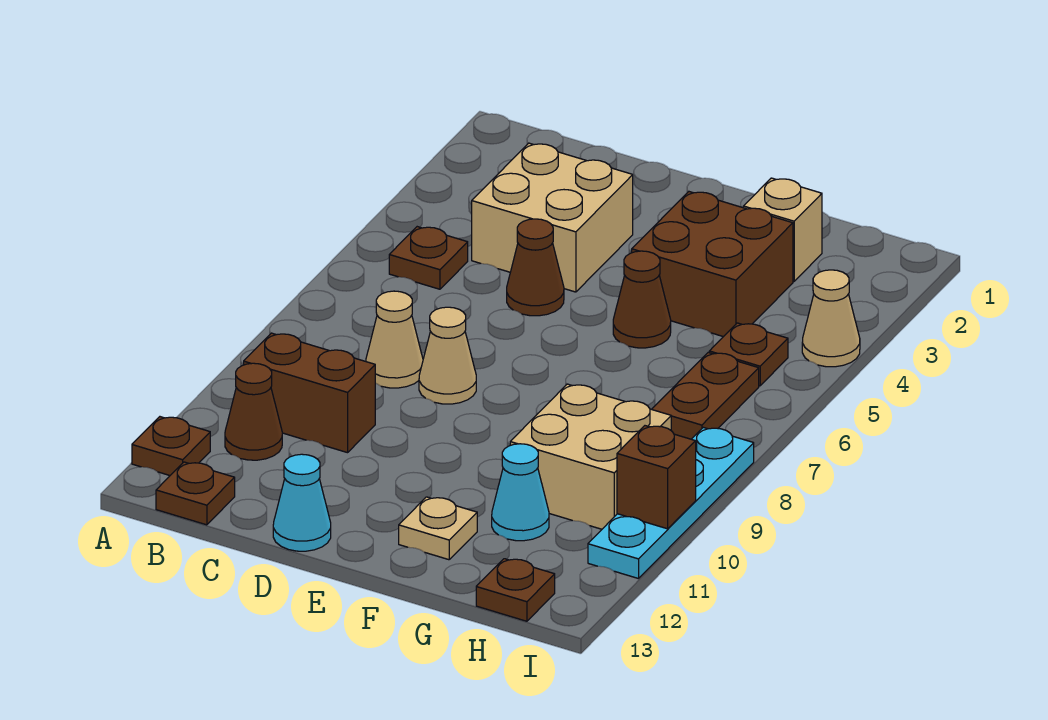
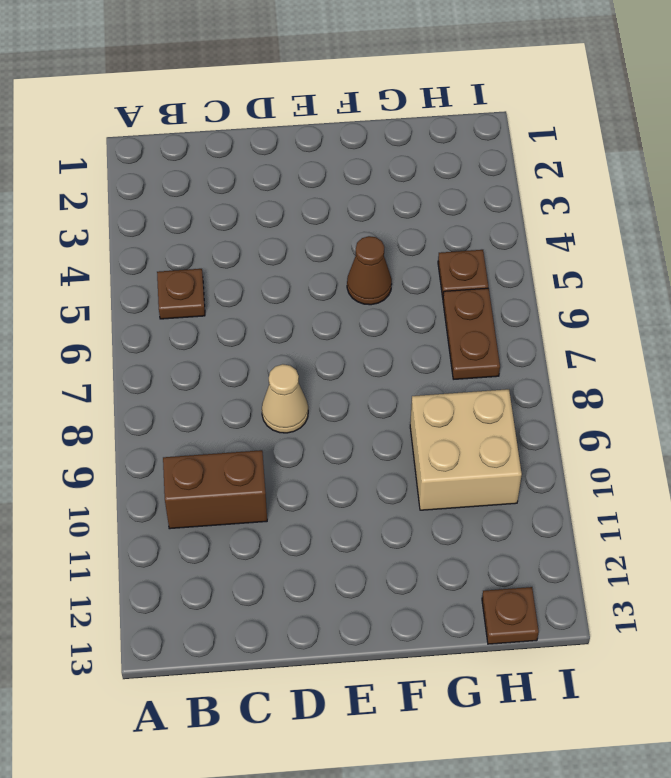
none -> brown plate A12 level 1
none -> brown cone B11 level 1
none -> brown plate B13 level 1

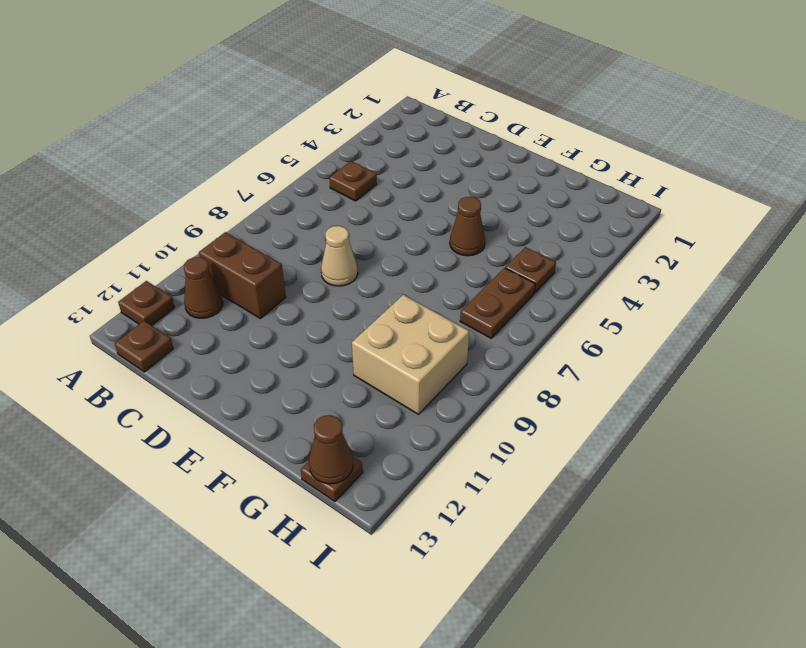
brown cone H13 level 2 -> brown cone D5 level 1
none -> tan brick C3:D4 level 1
none -> tan cone C8 level 1
none -> cyan cone D13 level 1

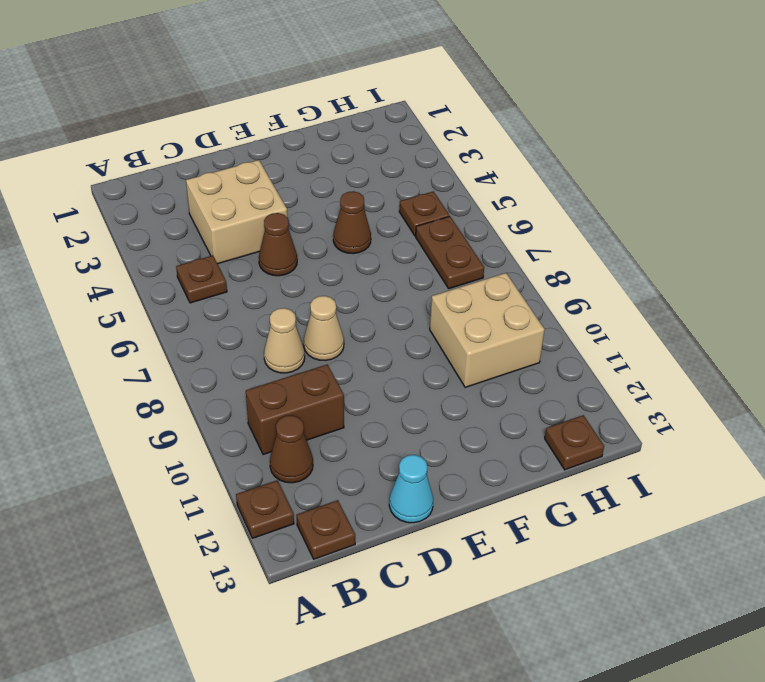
none -> brown brick F3:G4 level 1
none -> tan plate F12 level 1
none -> tan brick G2 level 1

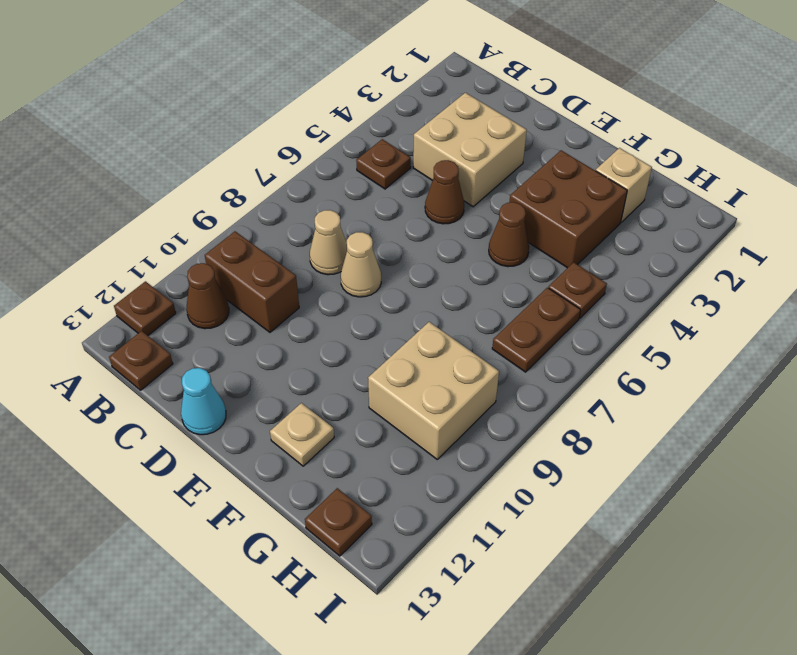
none -> cyan cone G11 level 1
none -> tan cone I4 level 1
none -> cyan plate I8:I11 level 1

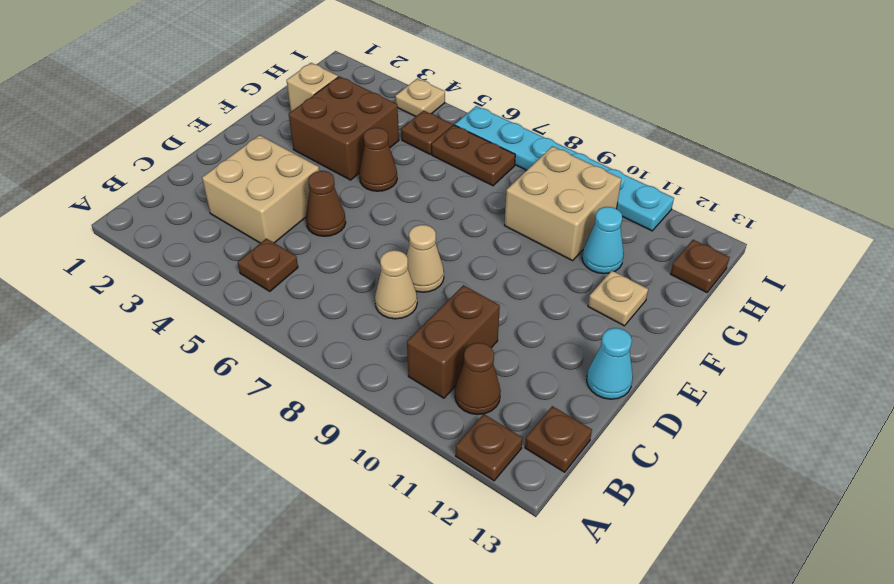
tan plate I4 level 1 -> tan cone I4 level 1
cyan plate I6:I11 level 1 -> cyan plate I8:I11 level 1
none -> brown brick I10 level 2

